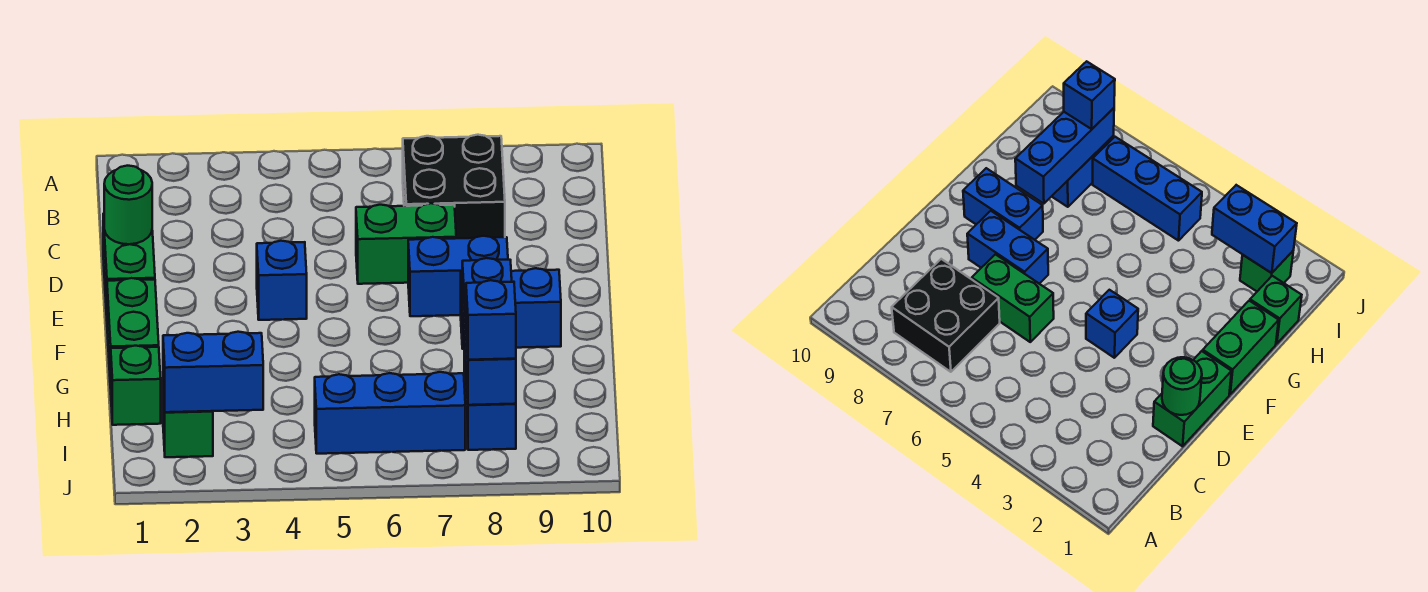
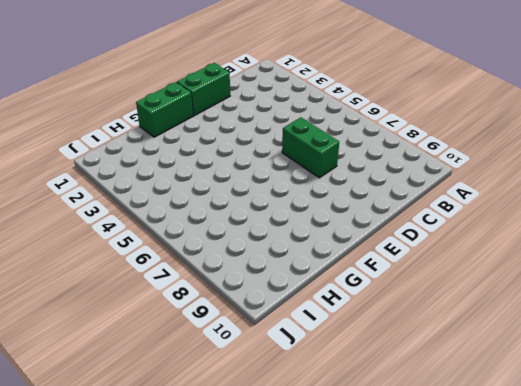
none -> black brick B7:C8 level 1
none -> blue brick E4 level 1
none -> blue brick E7:E8 level 1

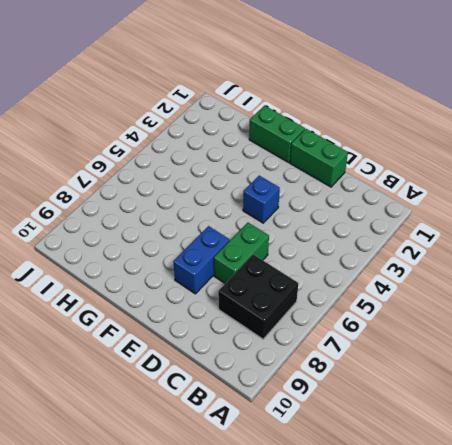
none -> blue brick F8:F9 level 1
none -> green brick H1 level 1
none -> blue brick H8:I8 level 1

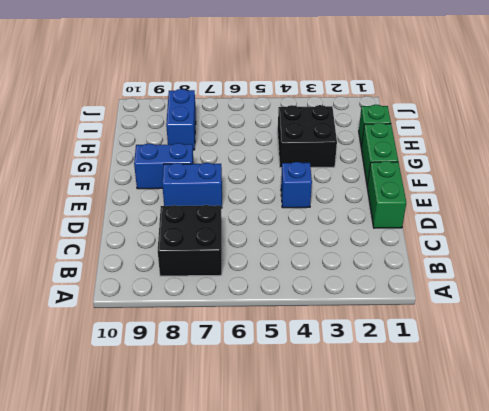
black brick G3:H4 level 1 -> none
none -> green brick D6:D7 level 1
none -> green brick I2 level 1
none -> blue brick I5:I7 level 1

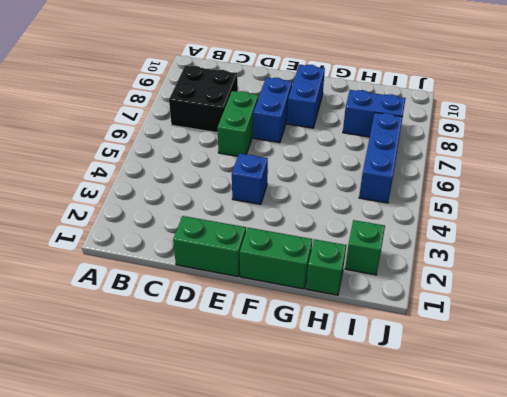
none -> green round brick D1 level 2
none -> blue brick G8:I8 level 2
none -> blue brick I2:I3 level 2

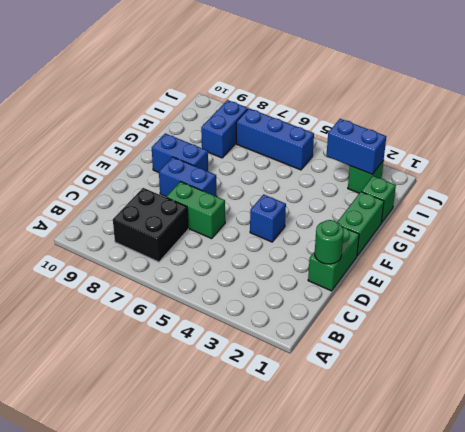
none -> blue brick G8:I8 level 2
none -> blue brick I8 level 3

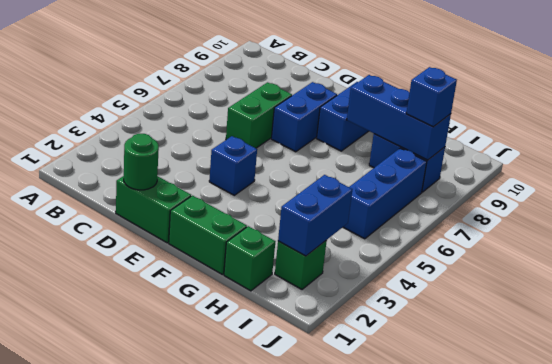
none -> black brick B7:C8 level 1

